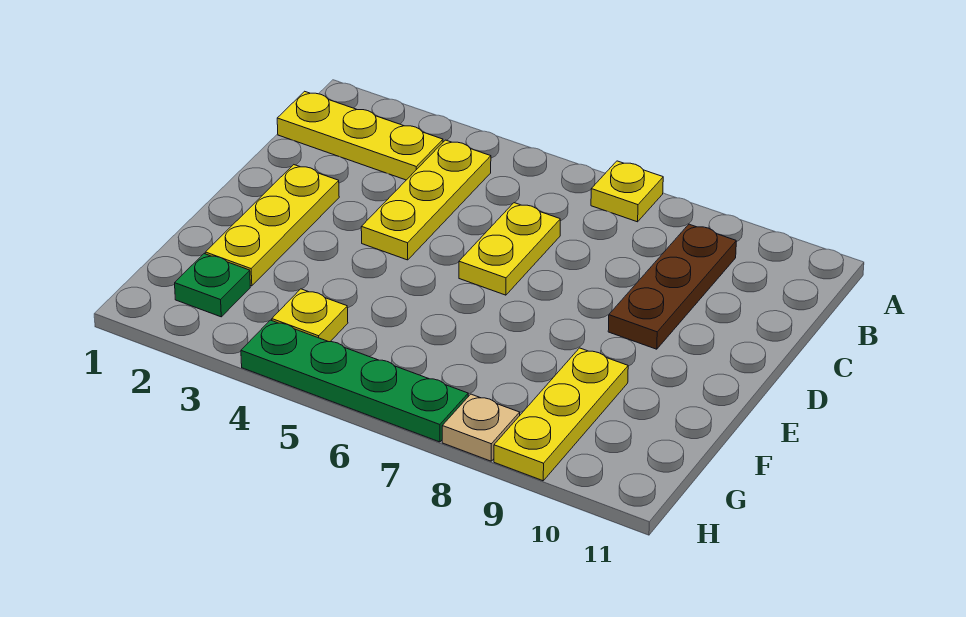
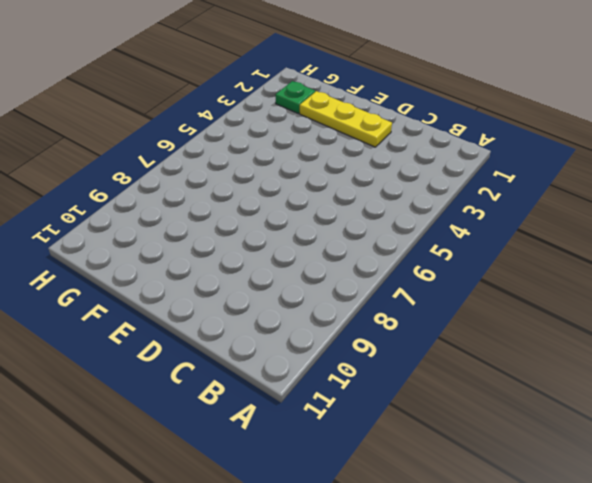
none -> yellow plate A7 level 1
none -> yellow plate B1:B3 level 1

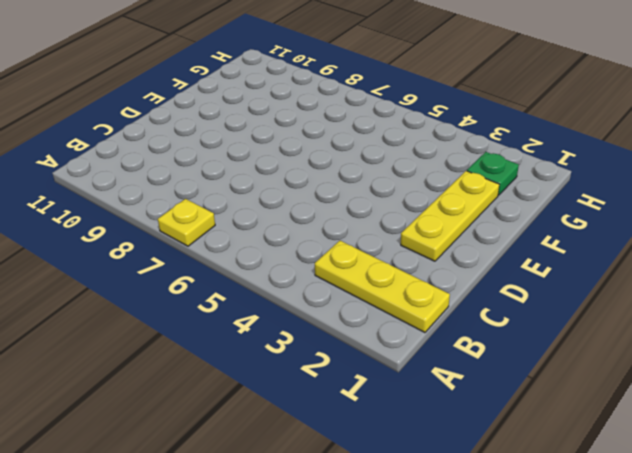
none -> yellow plate B4:D4 level 1
none -> brown plate B9:D9 level 1

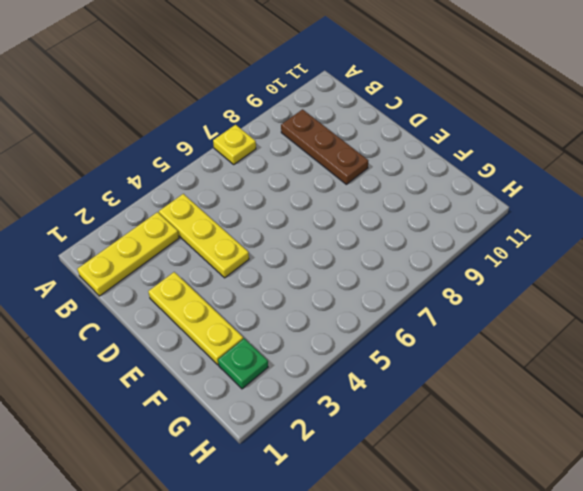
none -> yellow plate C6:D6 level 1
none -> yellow plate F9:H9 level 1

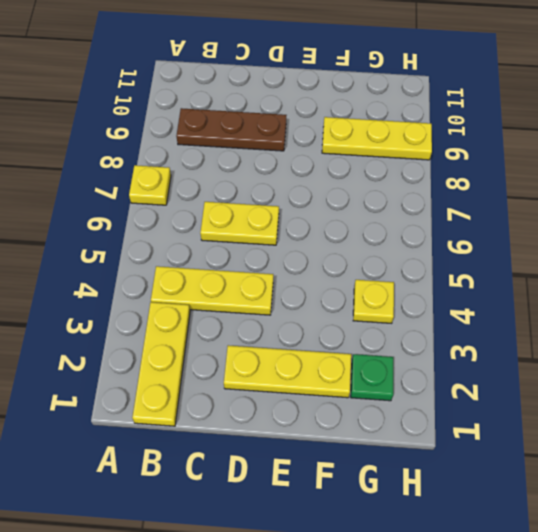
none -> green plate H4:H7 level 1
none -> tan plate H8 level 1

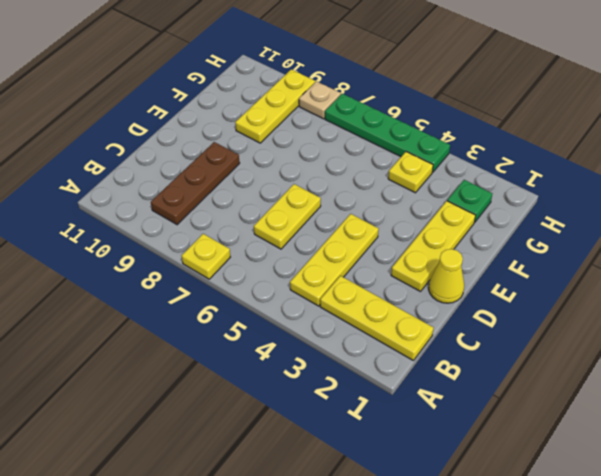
yellow cone D1 level 1 -> none

